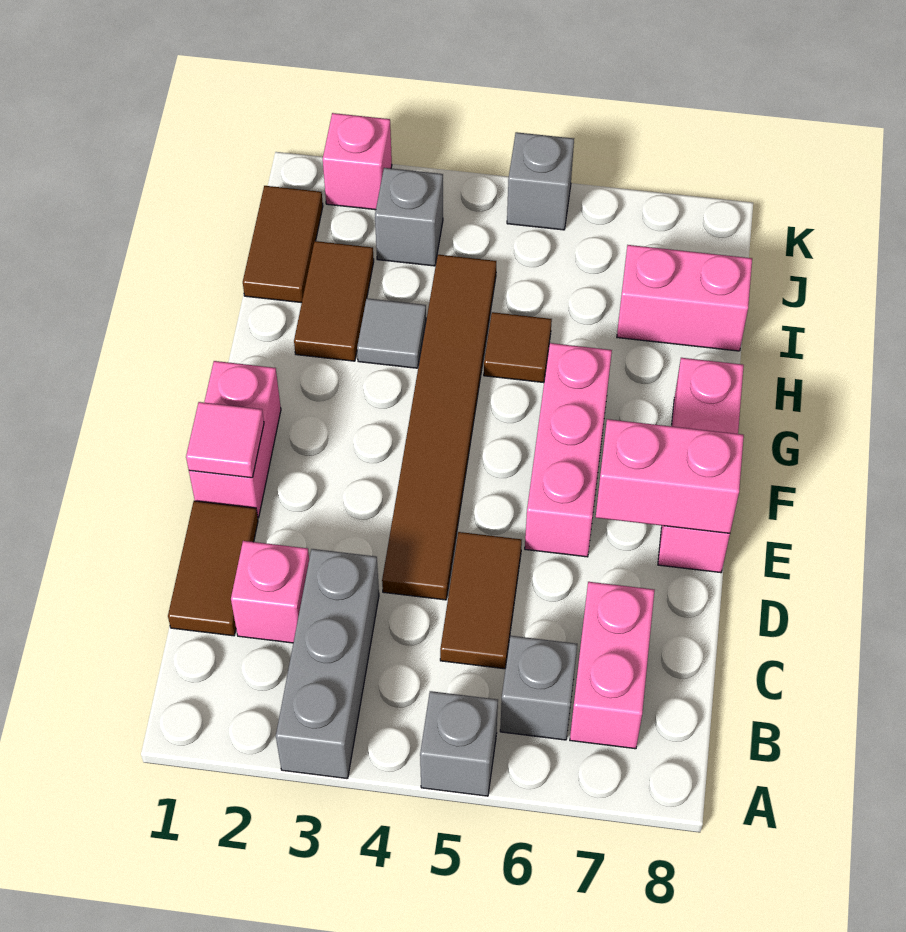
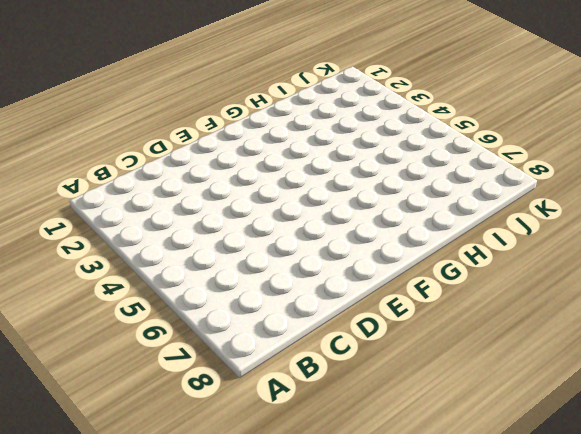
none -> grey brick A3:C3 level 1
none -> grey brick A5 level 1
none -> grey brick B6 level 1

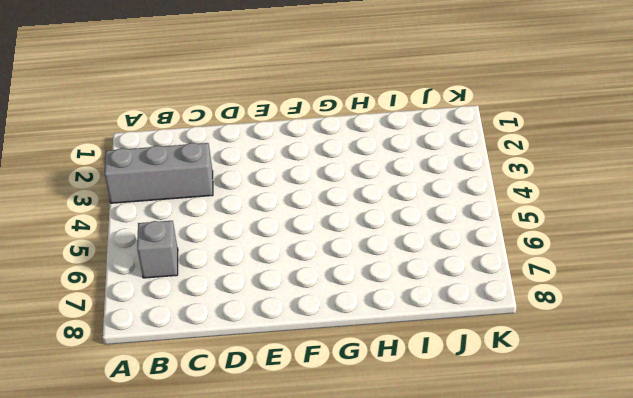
none -> grey brick A5 level 1
none -> pink brick B7:C7 level 1
none -> brown tile C1:D1 level 1

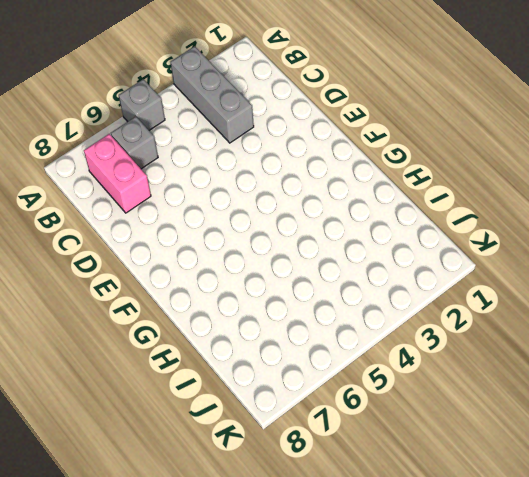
none -> brown tile C1:D1 level 1
none -> pink brick C2 level 1
none -> brown tile C5:D5 level 1

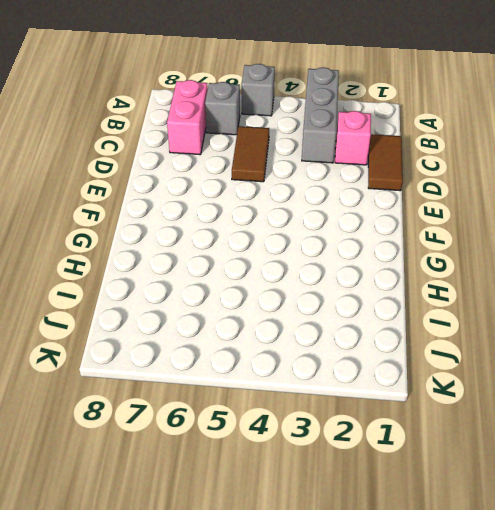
none -> brown tile D4:I4 level 1
none -> pink brick E1:F1 level 1
none -> pink brick E6:G6 level 1

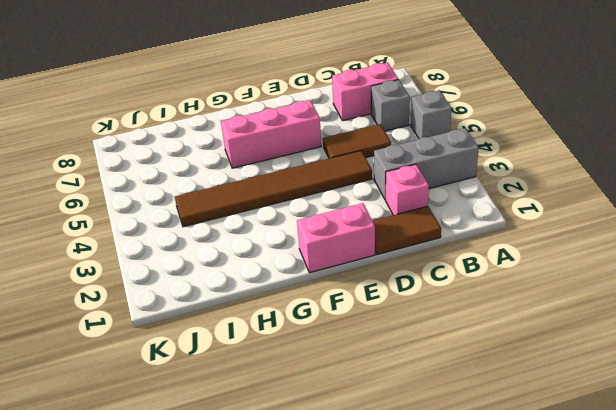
none -> pink brick E8:G8 level 1
none -> brown tile H2:I2 level 1
none -> grey tile H3 level 1

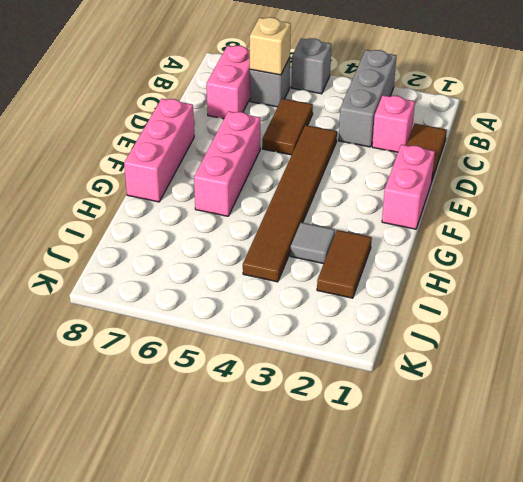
tan brick B6 level 2 -> none
none -> brown tile H5 level 1
none -> brown tile I1:J1 level 1
none -> pink brick I7:I8 level 1

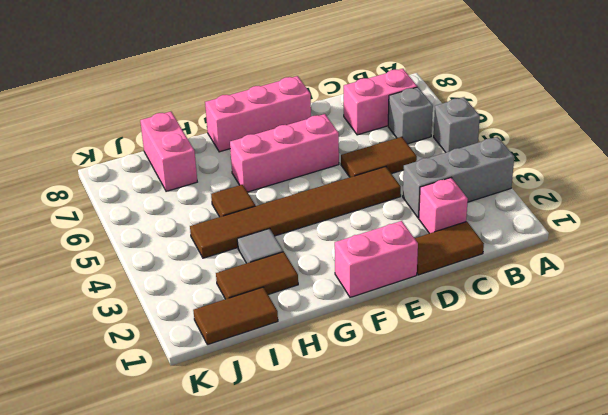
none -> grey brick J3 level 1
none -> pink brick K2 level 1
none -> grey brick K5 level 1

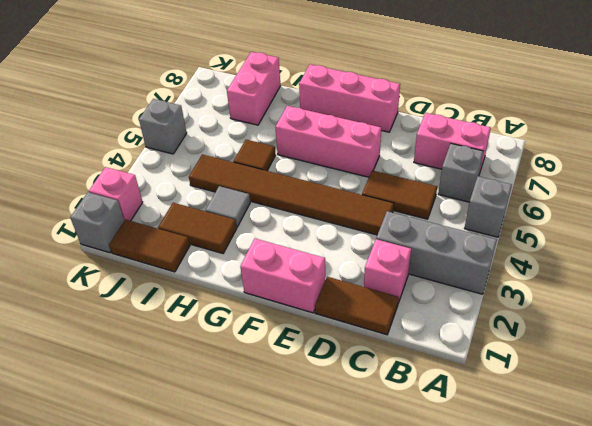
grey brick K1 level 1 -> grey brick J3 level 1
none -> pink tile E1 level 2
none -> pink brick E7:E8 level 2

